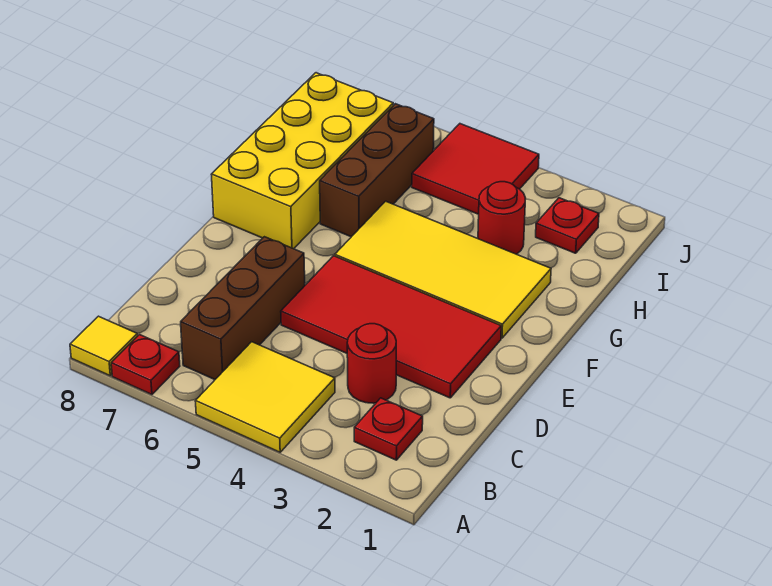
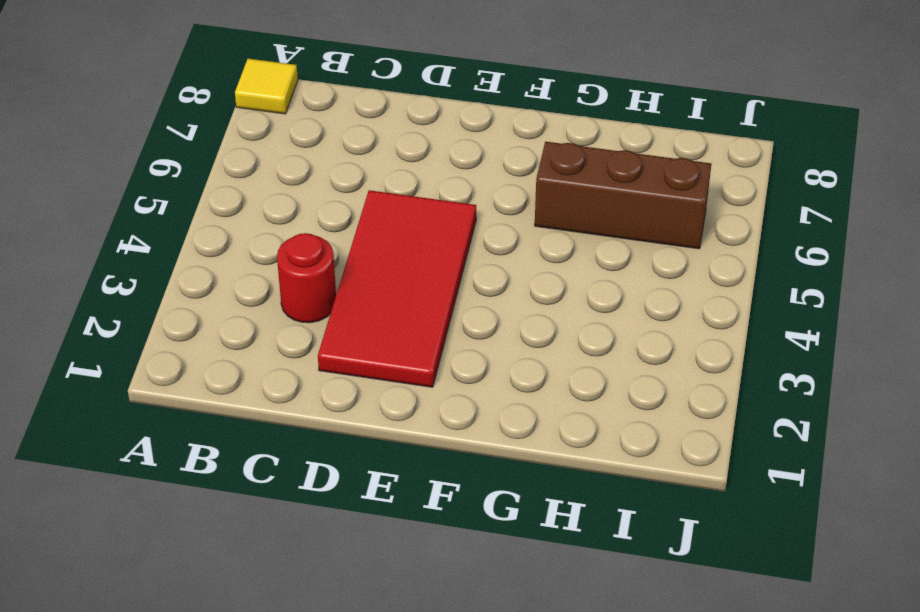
none -> yellow tile A4:B5 level 1
none -> red plate A7 level 1
none -> red plate B2 level 1

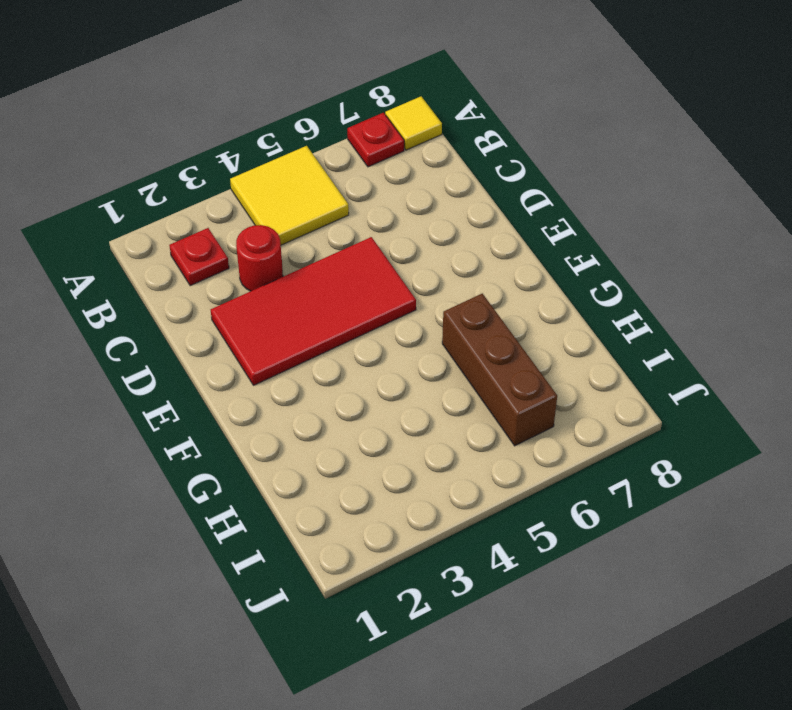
none -> brown brick B6:D6 level 1
none -> yellow tile F2:G5 level 1
none -> yellow brick F7:I8 level 1

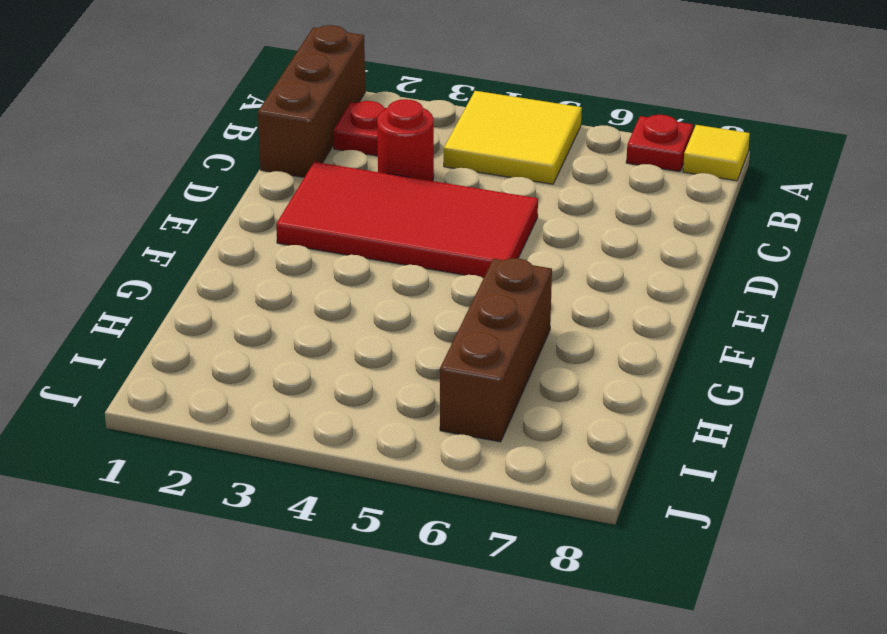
brown brick A1:C1 level 1 -> brown brick B6:D6 level 1
none -> yellow tile F2:G5 level 1
none -> yellow brick F7:I8 level 1
none -> red round brick H3 level 1

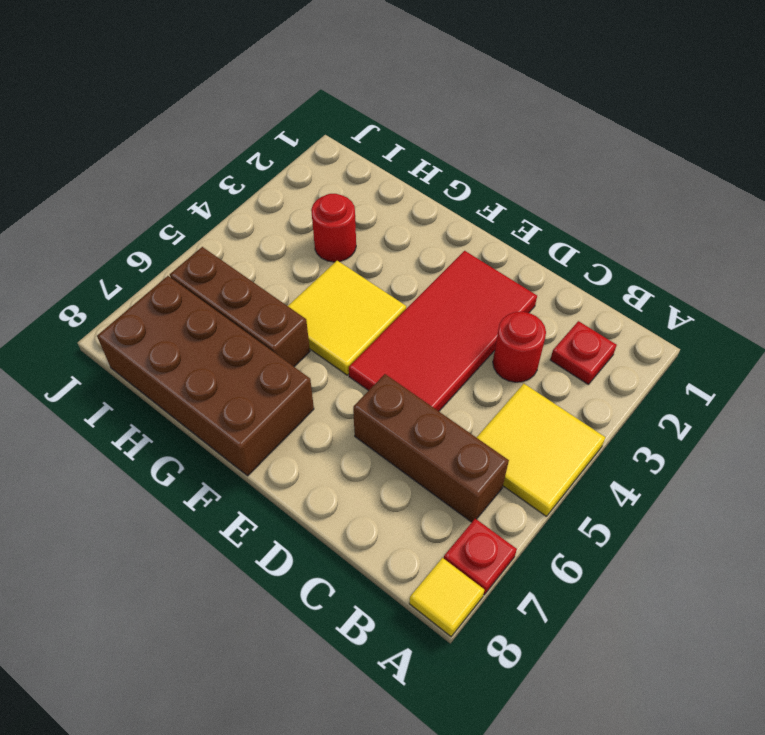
yellow tile F4:G5 level 1 -> yellow tile F2:G5 level 1
brown brick F7:I8 level 1 -> yellow brick F7:I8 level 1
none -> red plate I2 level 1
none -> red tile I4:J5 level 1

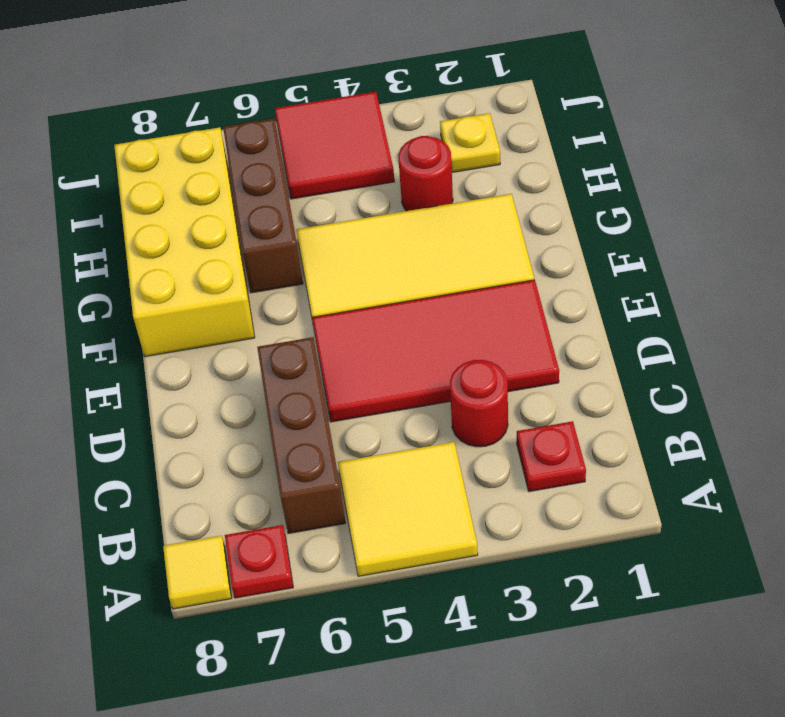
yellow plate I2 level 1 -> red plate I2 level 1

